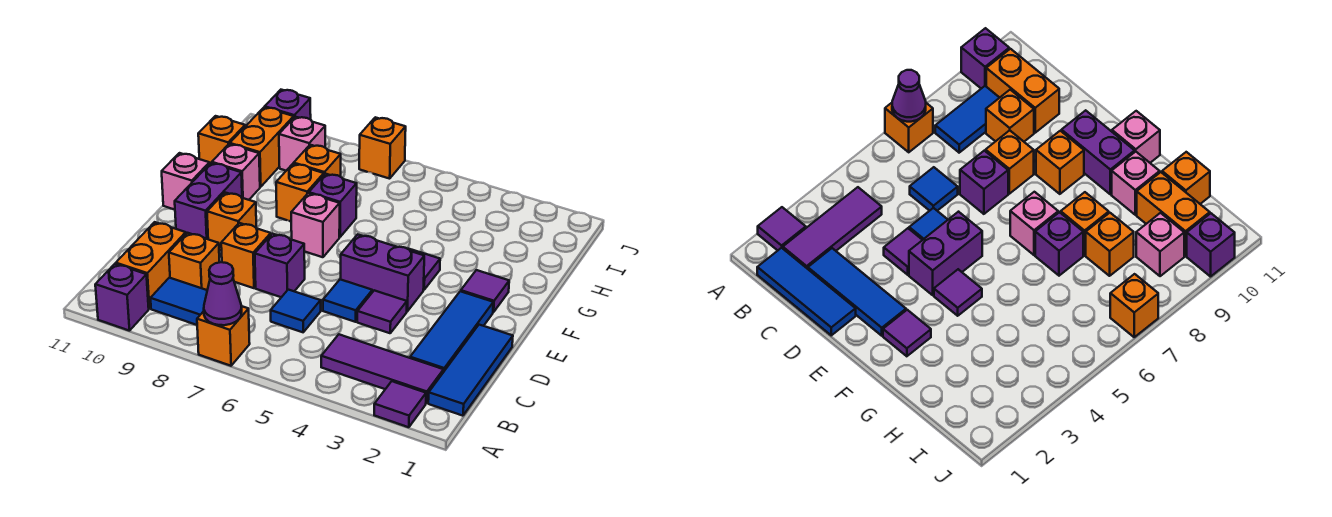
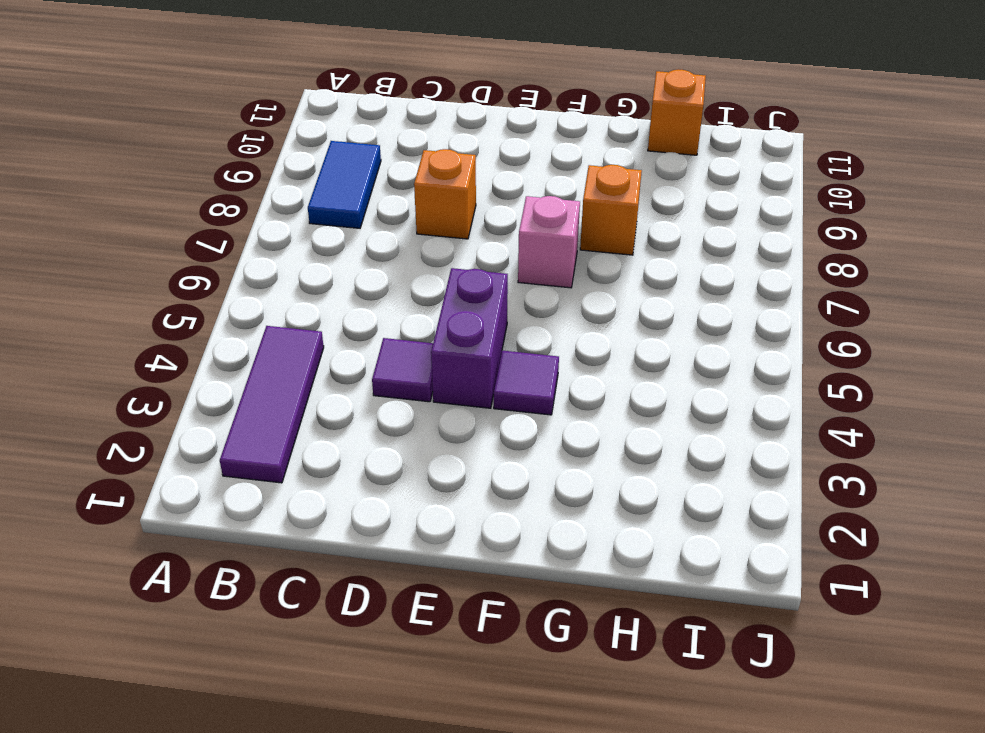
none -> purple tile A2 level 1
none -> orange brick A7 level 1
none -> purple brick A10 level 1
none -> blue tile B1:D1 level 1

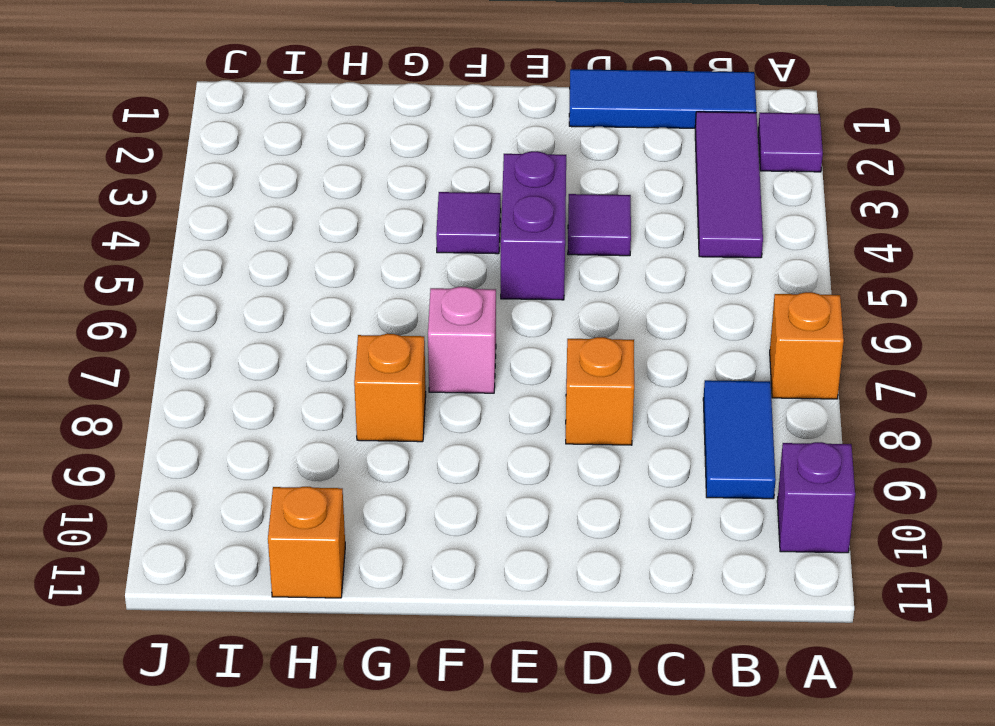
none -> orange brick B10:C10 level 1
none -> blue tile C2:E2 level 1
none -> blue tile C6 level 1
none -> orange brick C9 level 1

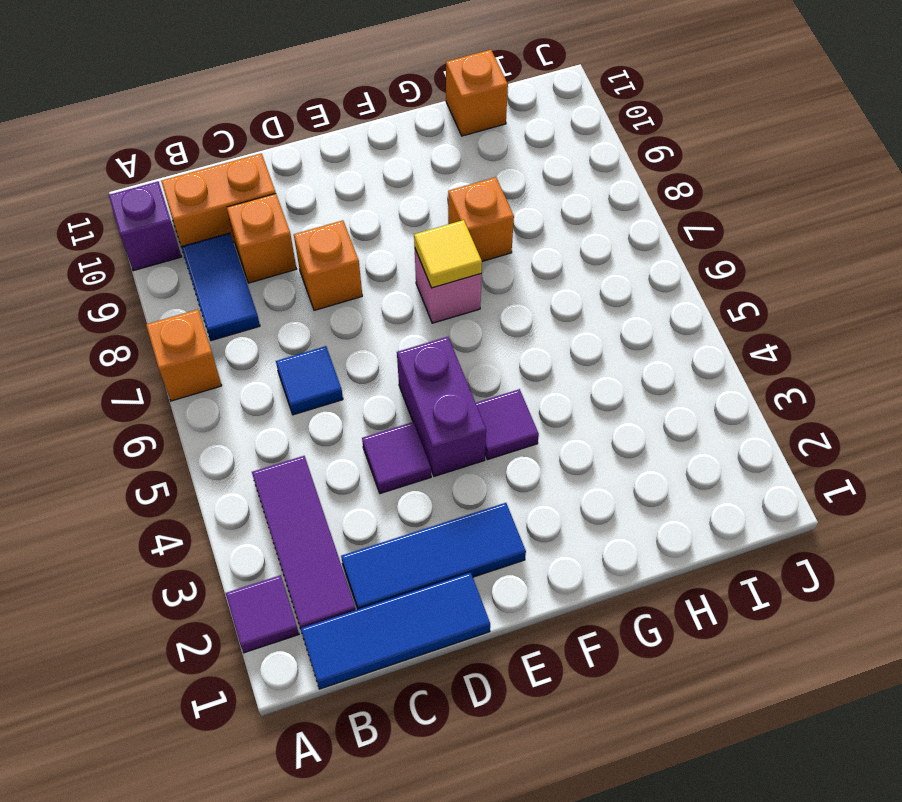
yellow tile F7 level 2 -> none
none -> blue tile D5 level 1
none -> purple brick D7 level 1
none -> orange brick E9 level 1
none -> purple brick E10:F10 level 1

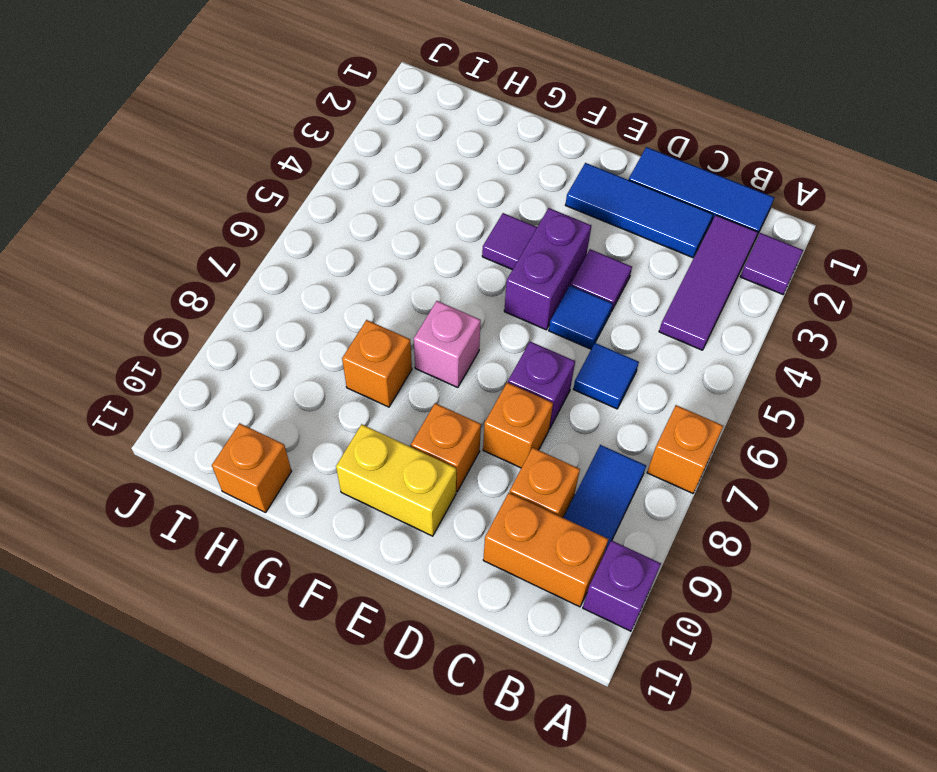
yellow brick E10:F10 level 1 -> purple brick E10:F10 level 1
none -> purple tile F2 level 1
none -> pink brick F11 level 1
none -> purple brick G7 level 1
none -> pink brick G10 level 1

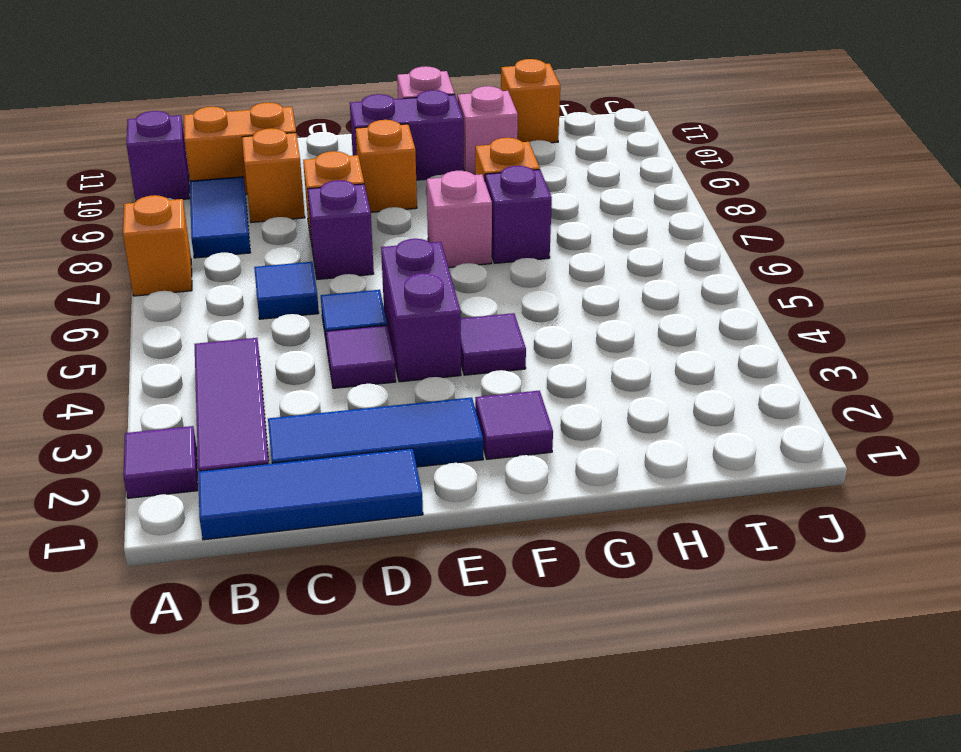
none -> orange brick H8 level 1
none -> orange brick H10:I10 level 1
none -> pink brick I9 level 1
none -> orange brick J7 level 1

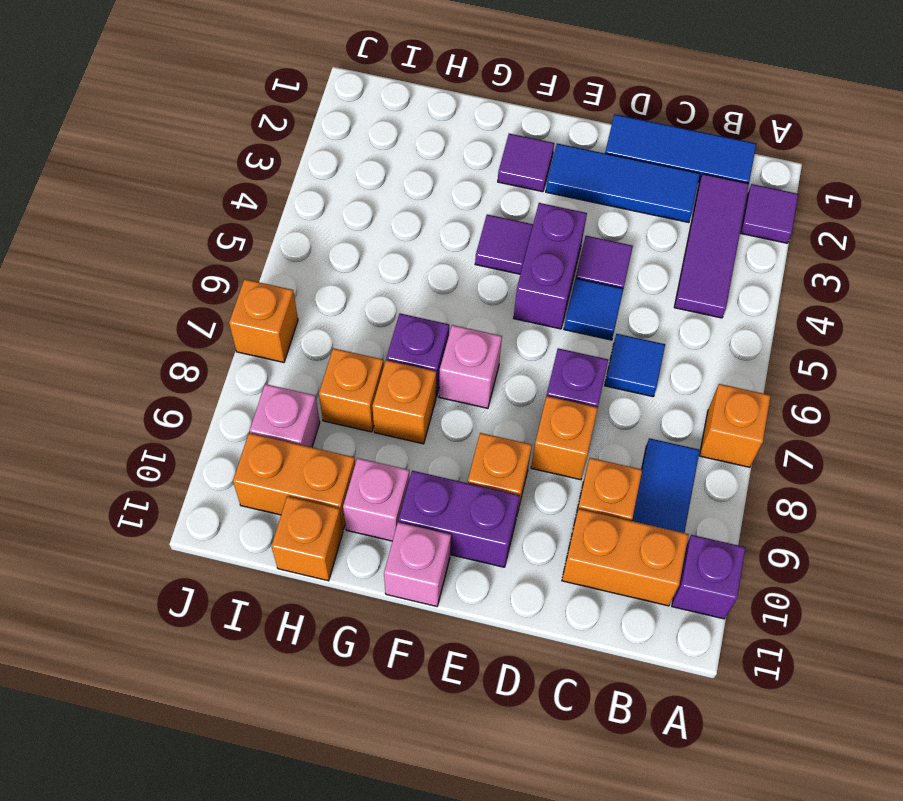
none -> purple brick J10 level 1
none -> purple cone A7 level 2

